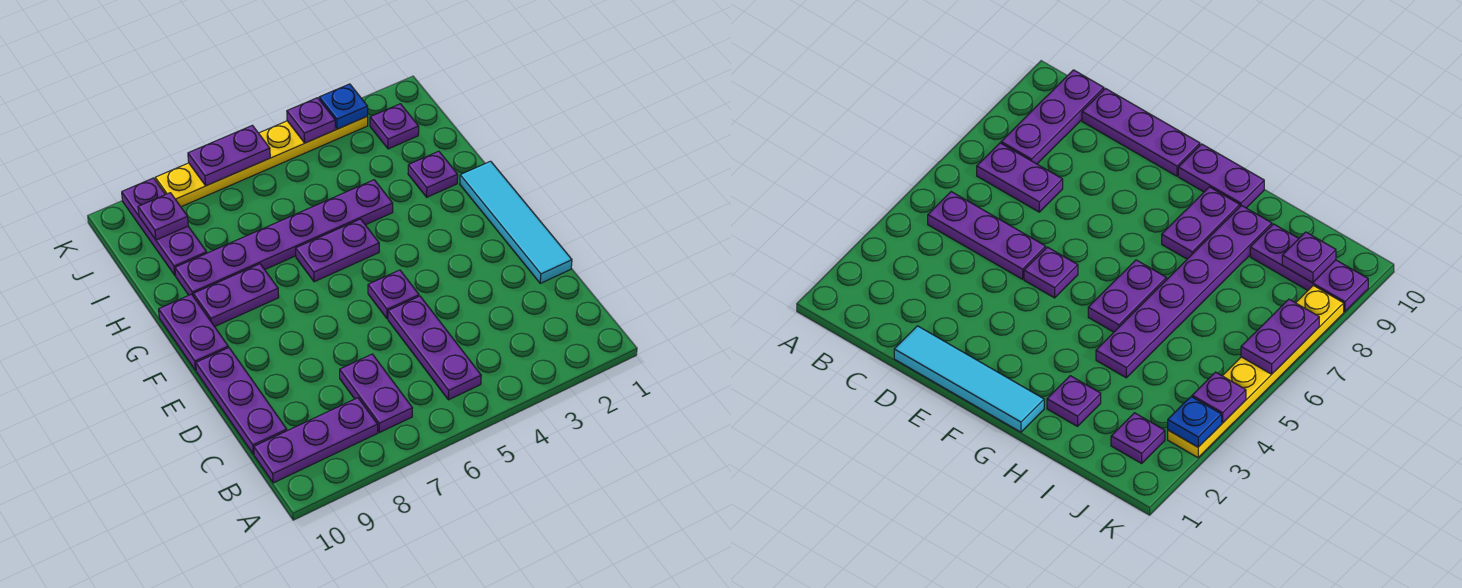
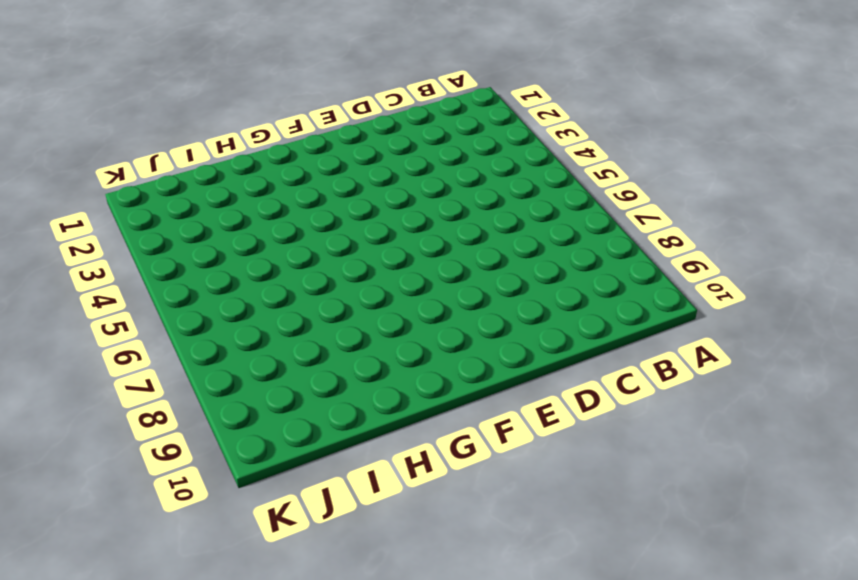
none -> purple plate B5:D5 level 1
none -> purple plate B7:C7 level 1
none -> purple plate B8:B10 level 1

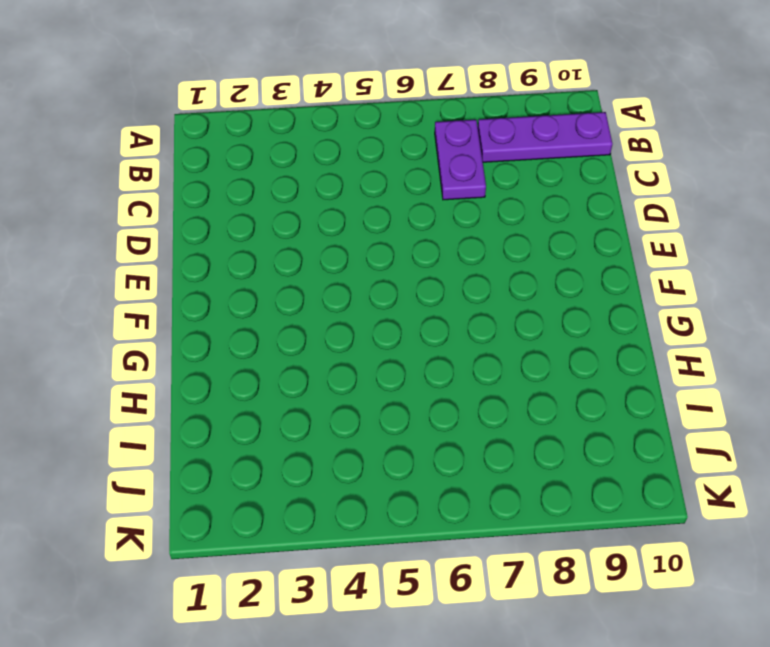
none -> purple plate B5:D5 level 1
none -> purple plate C10:E10 level 1
none -> cyan tile D1:G1 level 1

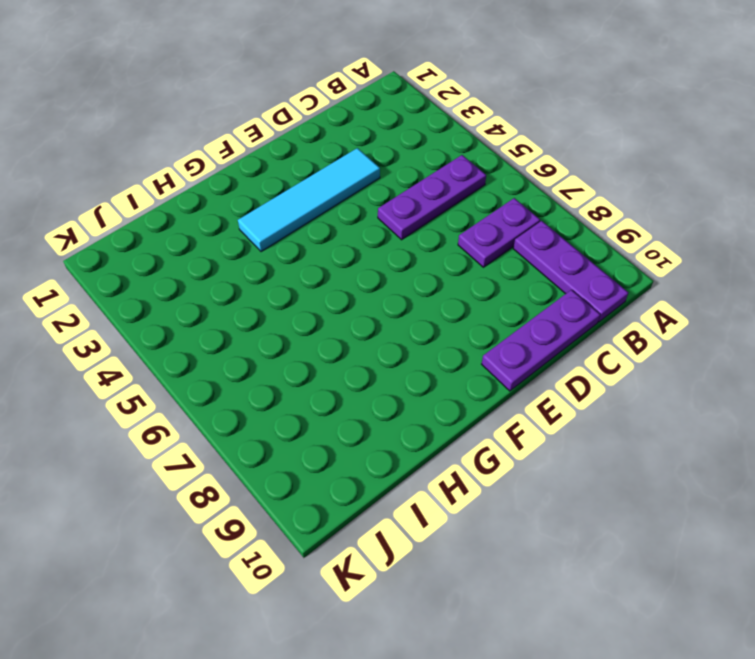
cyan tile D3:G3 level 1 -> cyan tile D1:G1 level 1
none -> purple plate E5 level 1
none -> purple plate F10:G10 level 1
none -> purple plate G5:G6 level 1

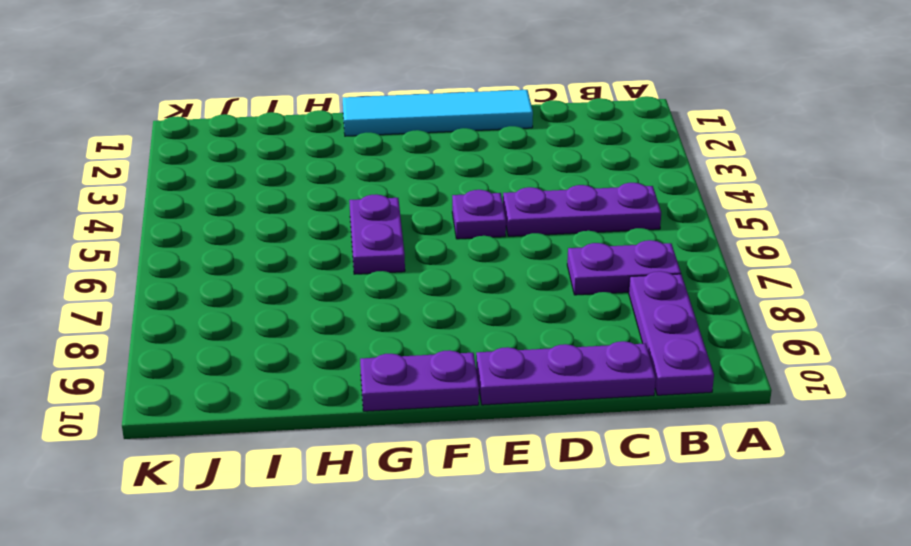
none -> purple plate G8:G9 level 1
none -> purple plate H2 level 1
none -> purple plate H4:H9 level 1

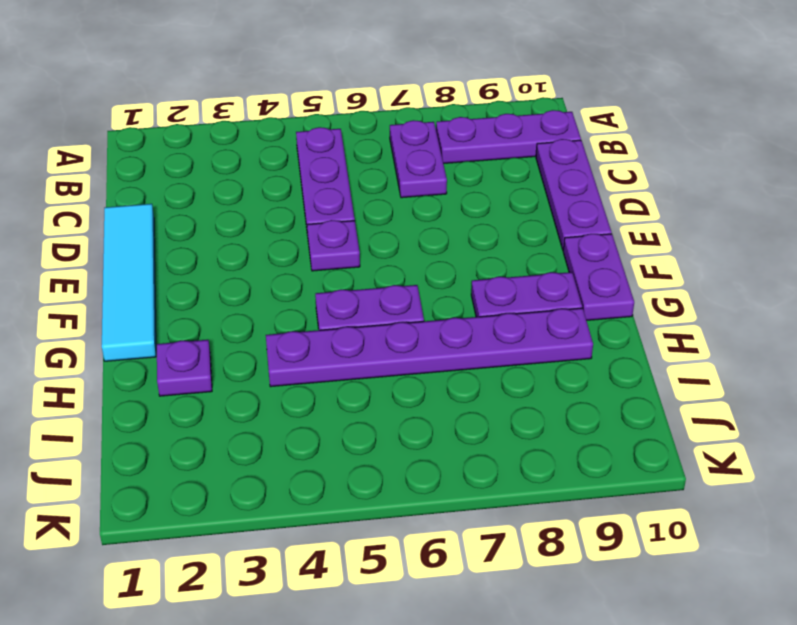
none -> purple plate I9:K9 level 1
none -> purple plate J2 level 1
none -> yellow plate K3:K8 level 1

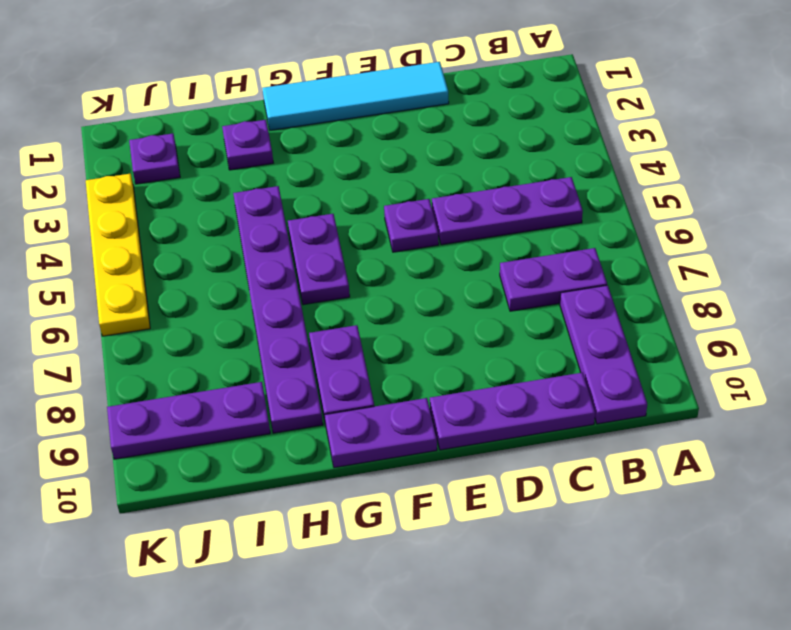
yellow plate K3:K6 level 1 -> yellow plate K3:K8 level 1
none -> purple plate J9 level 2
none -> blue plate K3 level 2
none -> purple plate K4 level 2

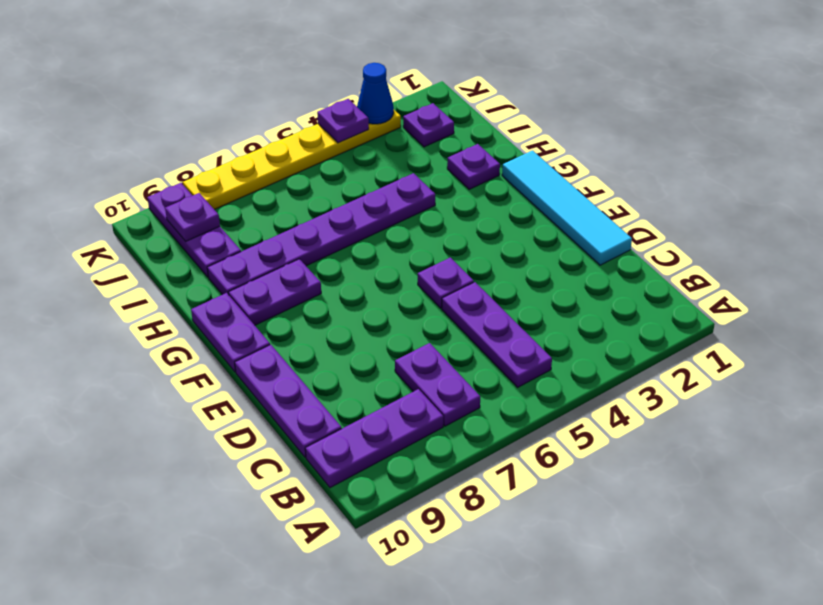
blue cone K3 level 2 -> blue plate K3 level 2
none -> purple plate G5:G6 level 1
none -> purple plate K6:K7 level 2

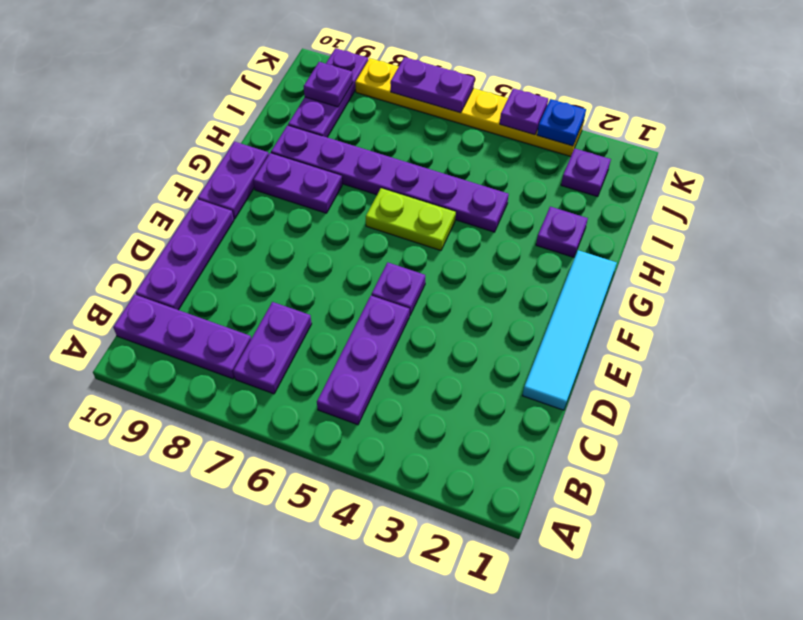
lime plate G5:G6 level 1 -> purple plate G5:G6 level 1

